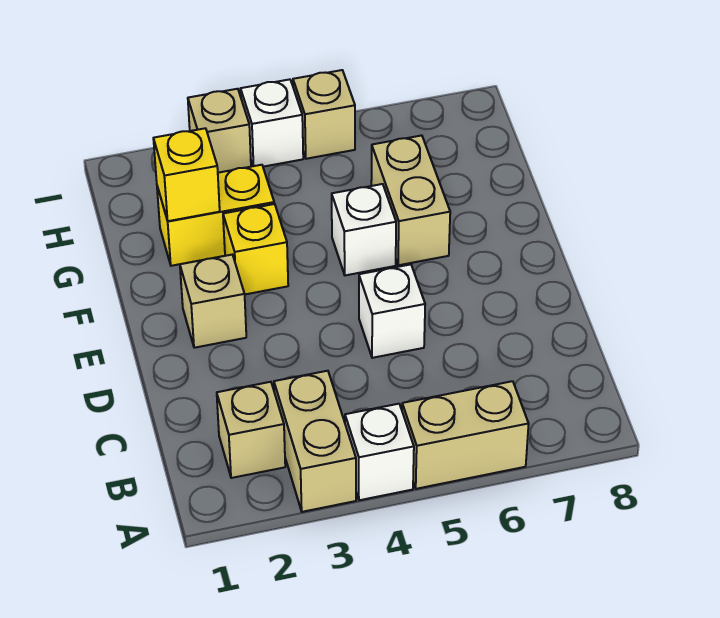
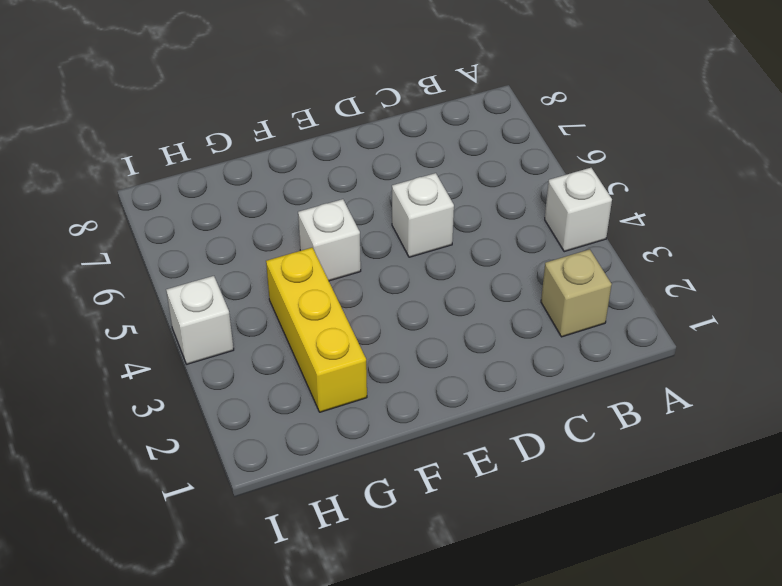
yellow brick G2:G4 level 1 -> yellow brick G2:G3 level 1
none -> tan brick A3:B3 level 1
none -> tan brick A5:A6 level 1
none -> tan brick E2 level 1

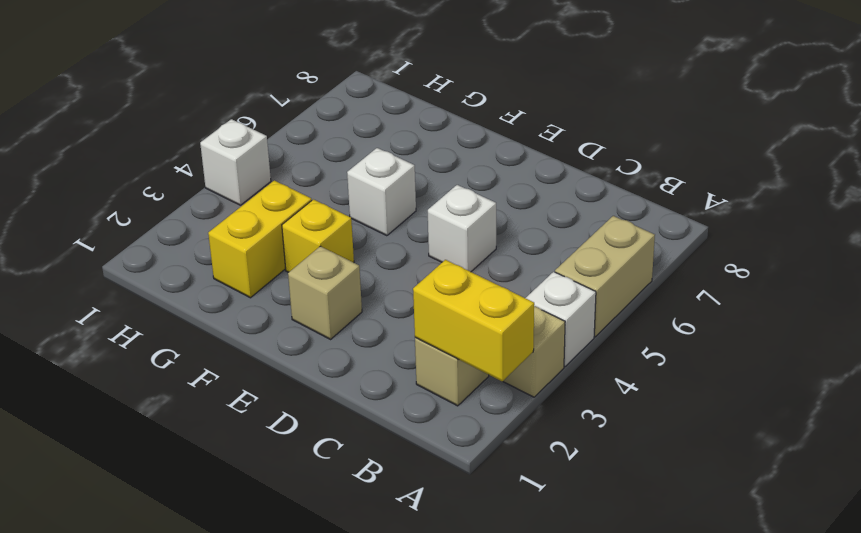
yellow brick A2:B2 level 2 -> none
none -> tan brick F6:G6 level 1
none -> tan brick I3 level 1
none -> tan brick I5 level 1

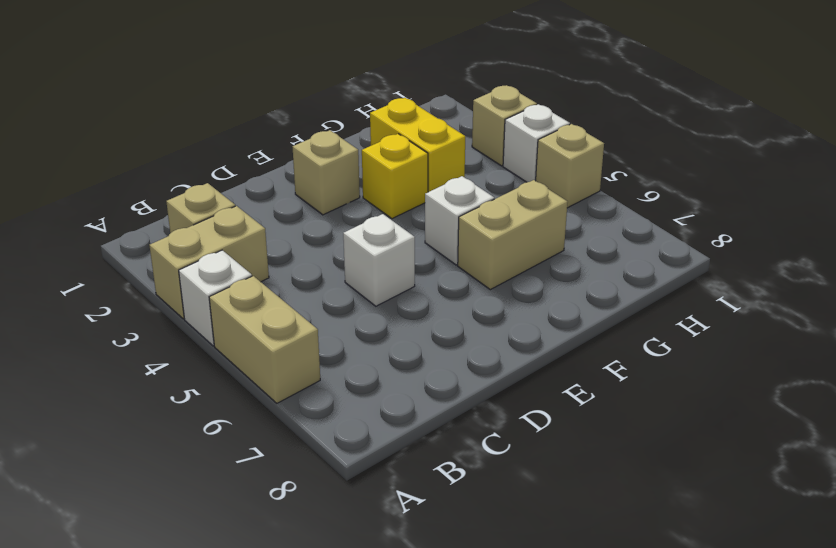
none -> yellow brick G2 level 2

